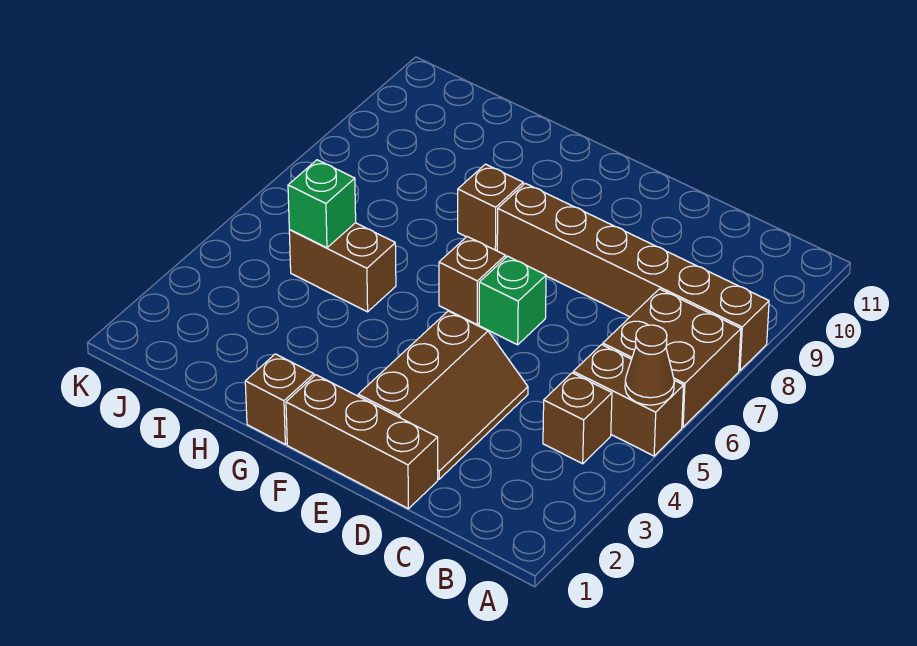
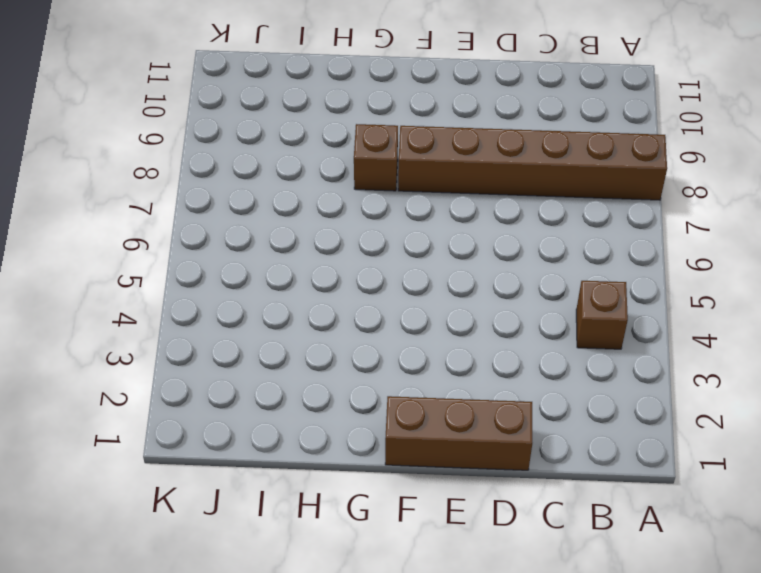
none -> brown brick A5:B5 level 1
none -> brown brick A6:B7 level 1
none -> brown slope D2:E4 level 1 top E

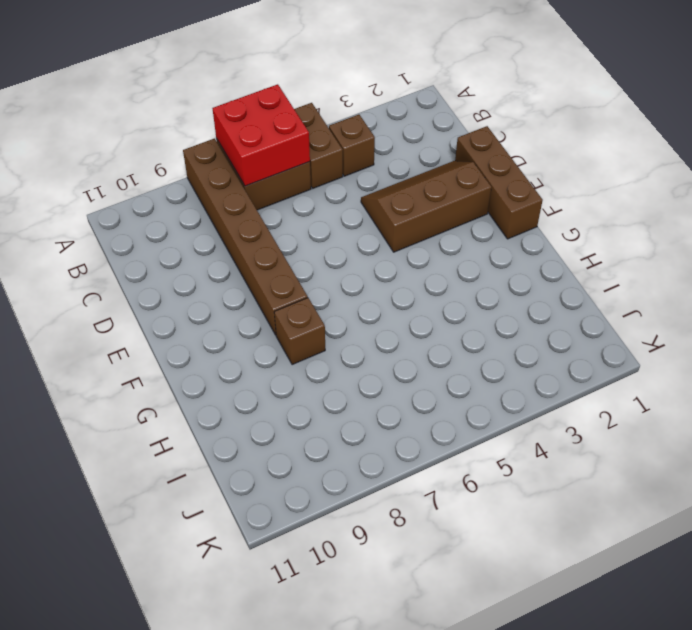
red brick A6:B7 level 2 -> none
none -> green brick E6 level 1
none -> brown brick F6 level 1
none -> brown brick G1 level 1

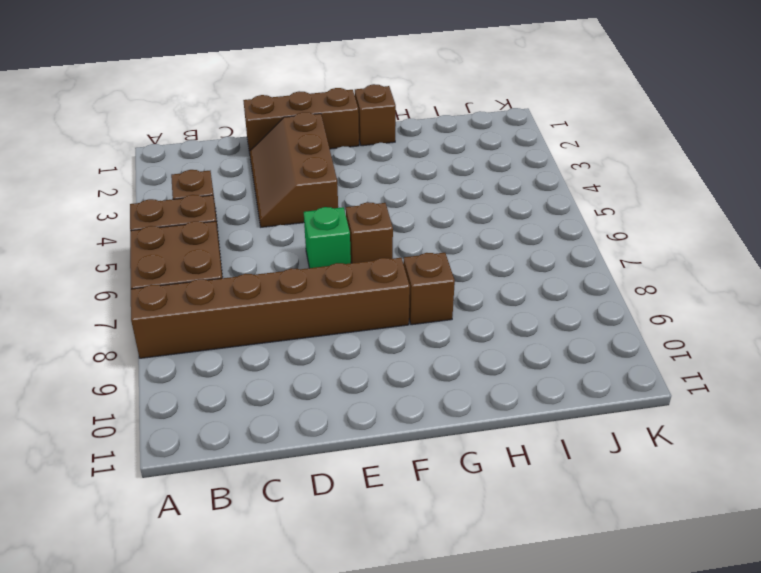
none -> brown brick H5:I5 level 1
none -> brown cone A5 level 2
none -> green brick I5 level 2

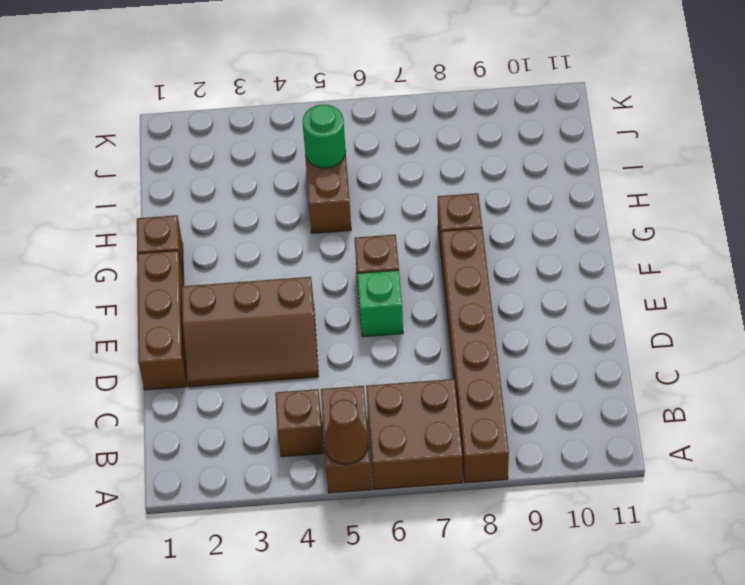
green round brick I5 level 2 -> green brick I5 level 2

